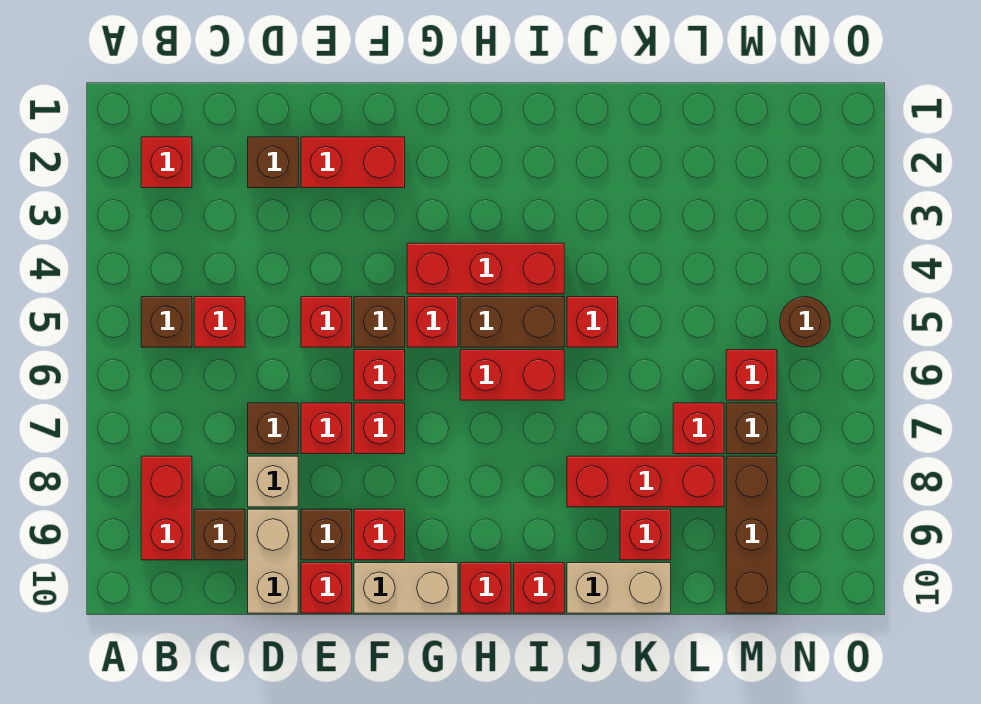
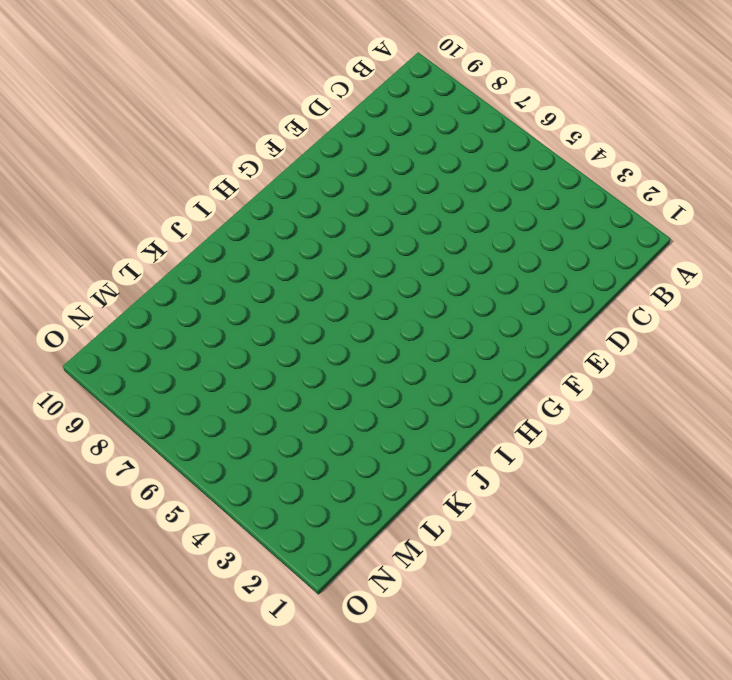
none -> red brick B2 level 1
none -> brown brick B5 level 1
none -> red brick B8:B9 level 1
none -> red brick C5 level 1

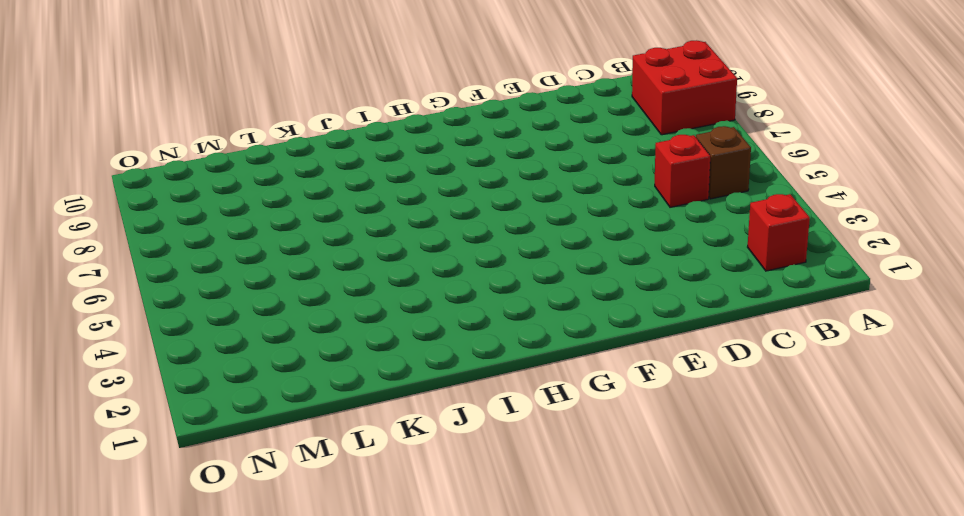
red brick A8:B9 level 1 -> red brick B8:B9 level 1
none -> brown brick C9 level 1
none -> brown brick D2 level 1
none -> brown brick D7 level 1
none -> tan brick D8 level 1

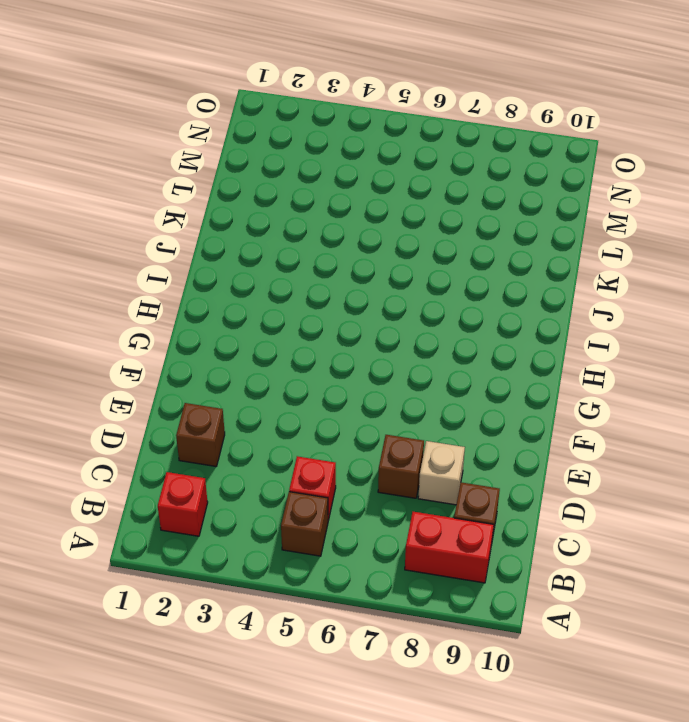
none -> tan brick D9:D10 level 1
none -> red brick E2:F2 level 1
none -> red brick E5 level 1
none -> red brick E7 level 1

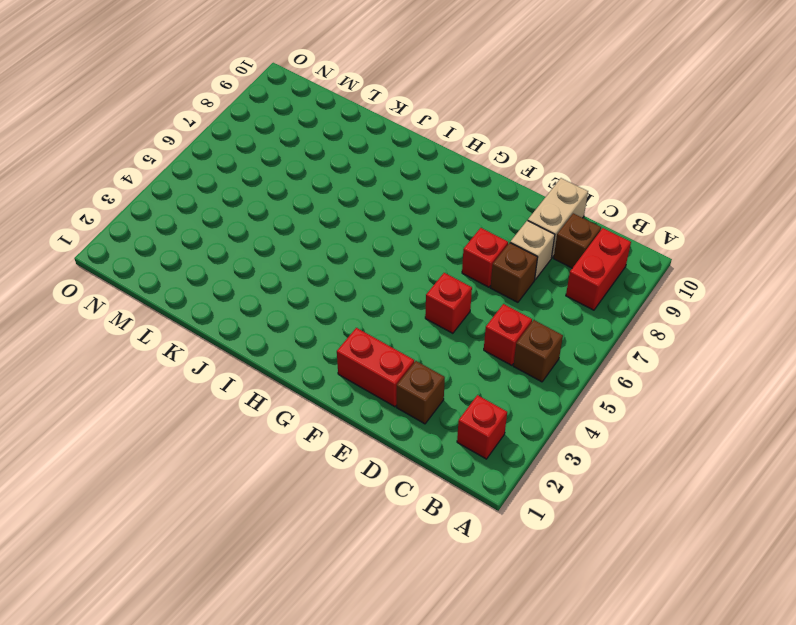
none -> brown brick E9 level 1
none -> red brick E10 level 1
none -> brown brick F5 level 1
none -> red brick F6 level 1

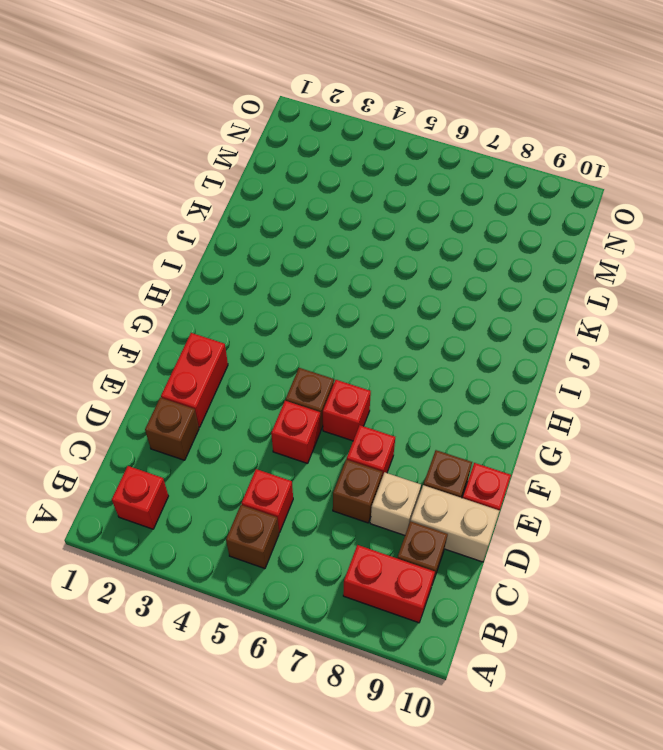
none -> red brick F7 level 1
none -> red brick F9 level 1
none -> tan brick F10:G10 level 1
none -> red brick G4:I4 level 1

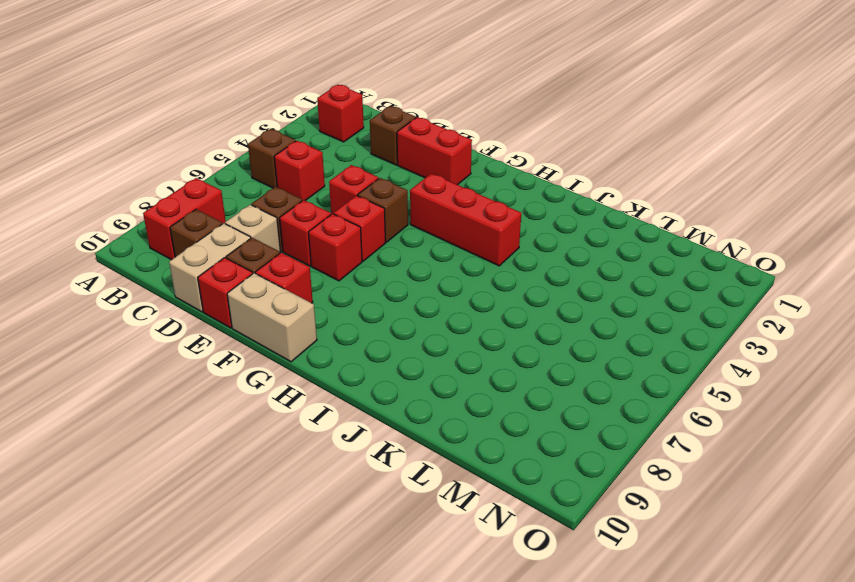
none -> red brick G5 level 1
none -> brown brick H5:I5 level 1
none -> red brick H6:I6 level 1
none -> red brick H10 level 1

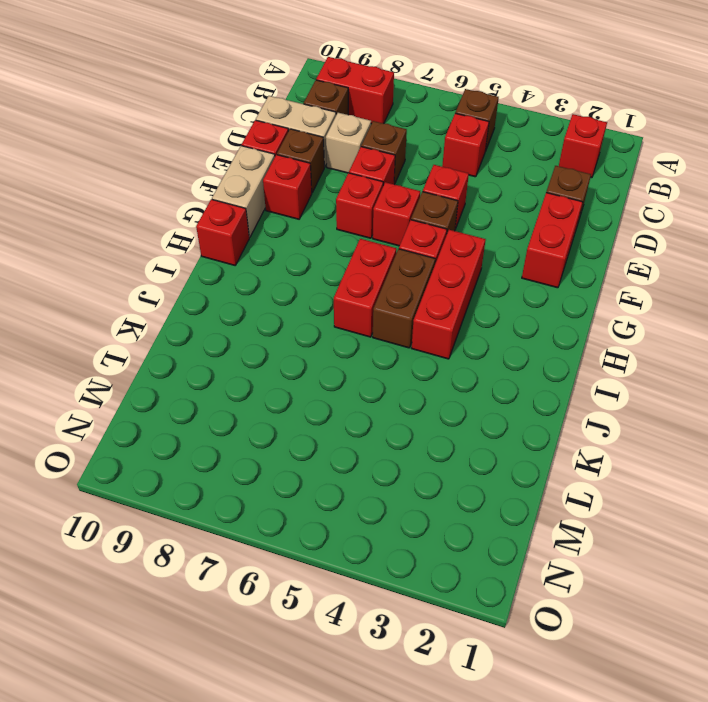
none -> red brick I10 level 1
none -> red brick J5 level 1
none -> red brick J8:L8 level 1
none -> tan brick J10:K10 level 1

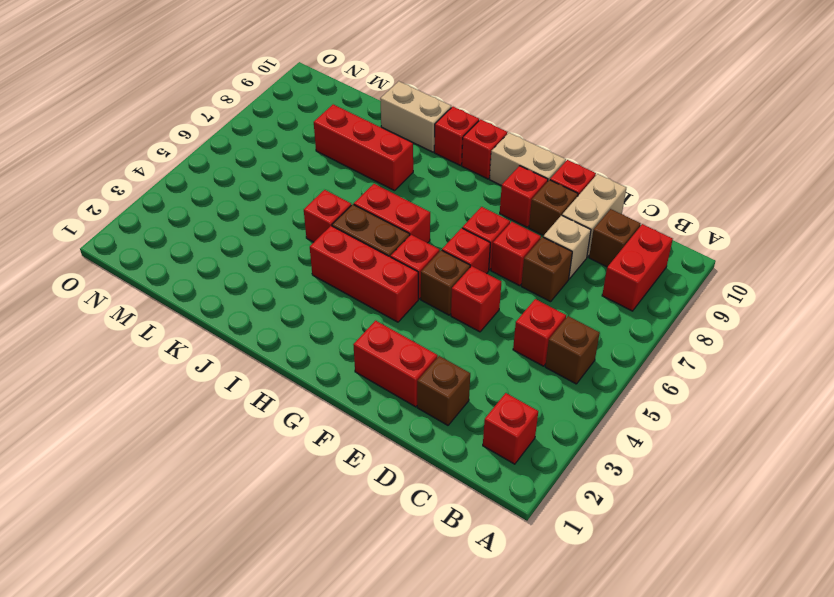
none -> red brick K9 level 1
none -> red brick L7 level 1
none -> red brick M6 level 1
none -> brown brick M7 level 1

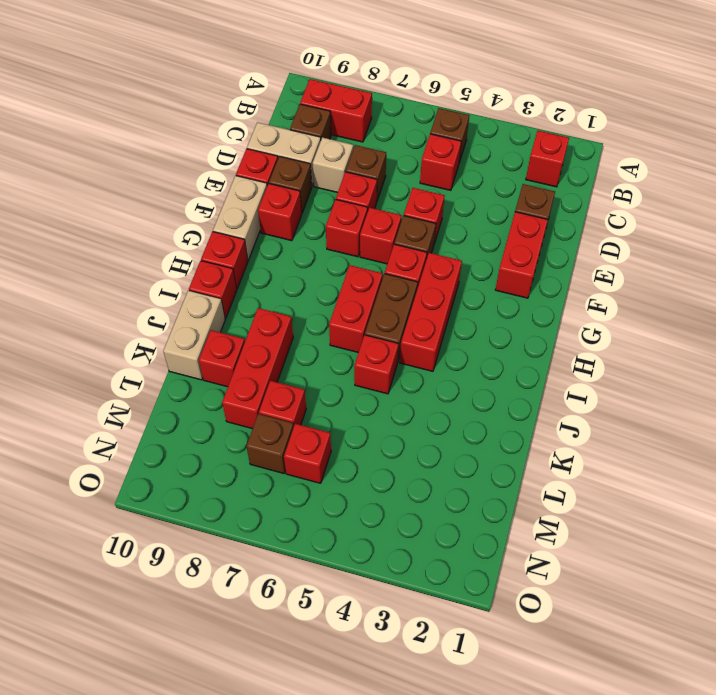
none -> brown brick M8:M10 level 1
none -> brown round brick N5 level 1

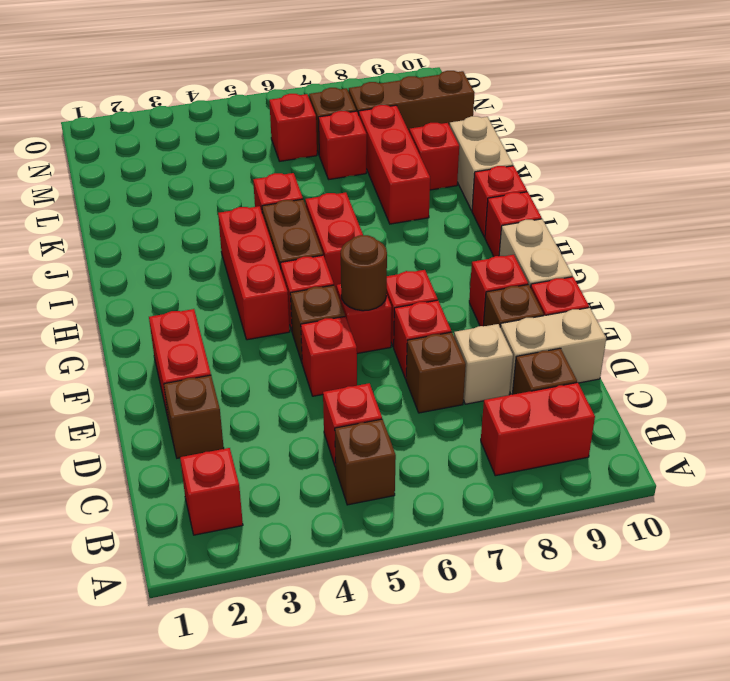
brown round brick F6 level 2 -> brown round brick N5 level 1

